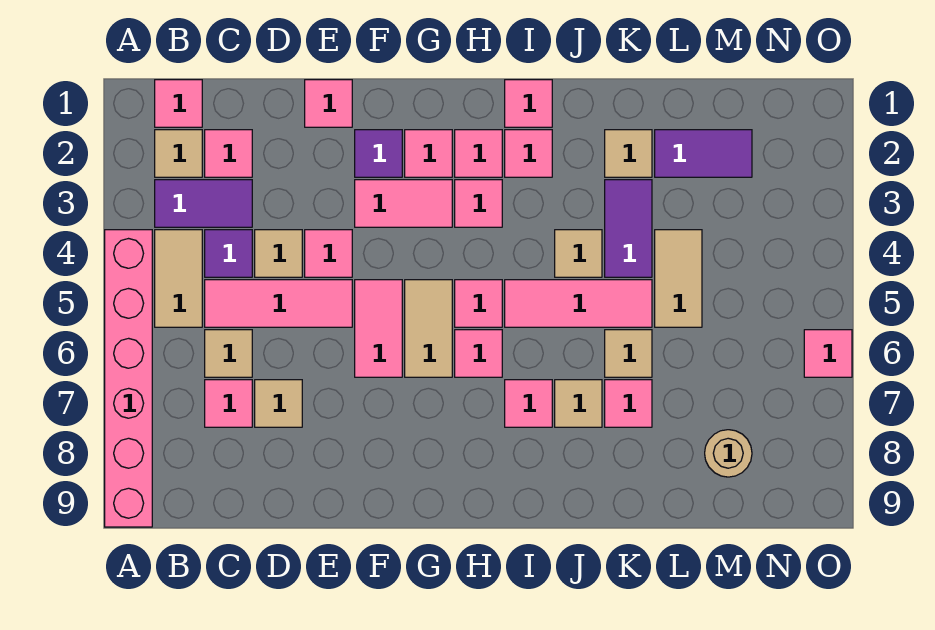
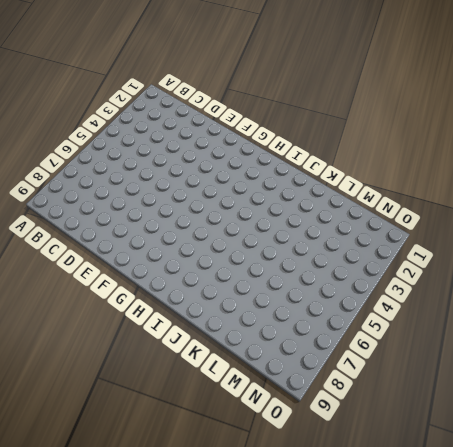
none -> pink brick A4:A9 level 1
none -> pink tile B1 level 1
none -> tan tile B2 level 1
none -> purple tile B3:C3 level 1

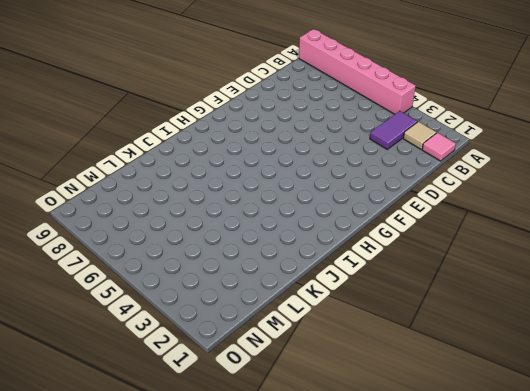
none -> tan tile B4:B5 level 1
none -> pink tile C2 level 1
none -> purple tile C4 level 1
none -> pink tile C5:E5 level 1

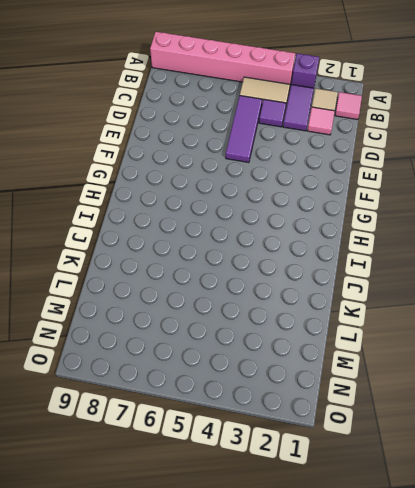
purple brick A3 level 1 -> none
purple tile C5:E5 level 1 -> pink tile C5:E5 level 1
none -> tan tile C6 level 1
none -> pink tile C7 level 1
none -> tan tile D4 level 1
none -> tan tile D7 level 1

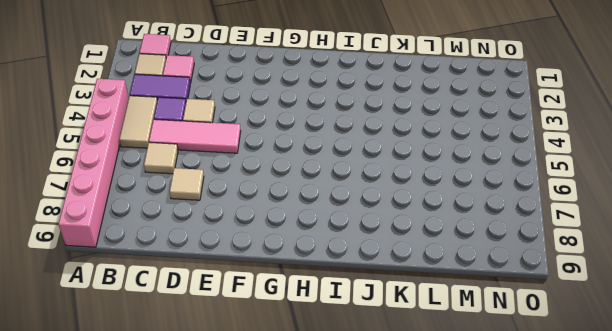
none -> pink tile C7 level 1
none -> pink tile E1 level 1
none -> pink tile E4 level 1
none -> purple tile F2 level 1

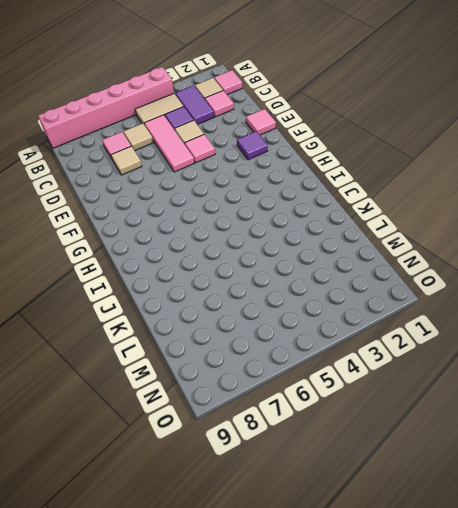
none -> pink tile F3:G3 level 1
none -> pink tile F5:F6 level 1
none -> pink tile G2 level 1
none -> tan tile G5:G6 level 1

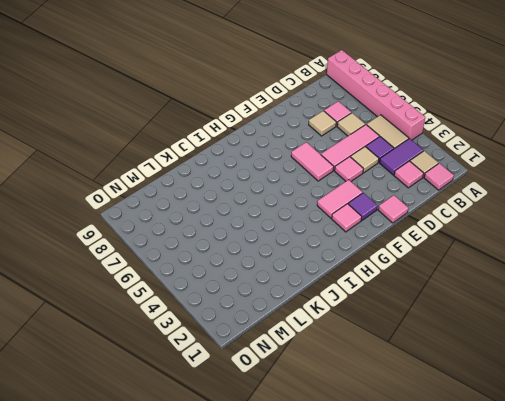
none -> tan tile G5:G6 level 1
none -> pink tile H2 level 1
none -> pink tile H3 level 1
none -> pink tile H5 level 1

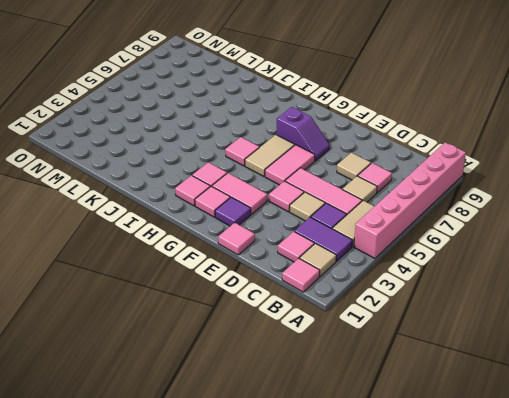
purple slope F7:G7 level 1 top G -> none
none -> pink tile H6 level 1
none -> pink tile I1 level 1
none -> pink tile I2 level 1
none -> pink tile I5:K5 level 1

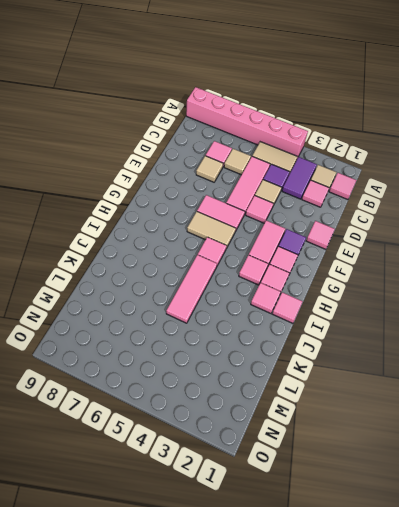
none -> pink tile H6 level 1
none -> pink tile I7 level 1
none -> tan tile J4 level 1
none -> tan tile J7 level 1

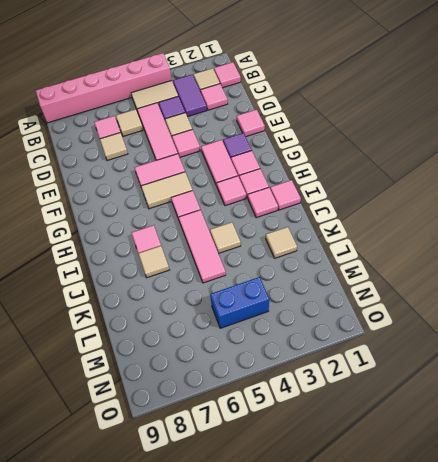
blue brick M4:M5 level 1 -> none
none -> pink tile H6 level 1
none -> purple tile K3:K4 level 1
none -> tan tile K6 level 1
none -> pink tile K7 level 1

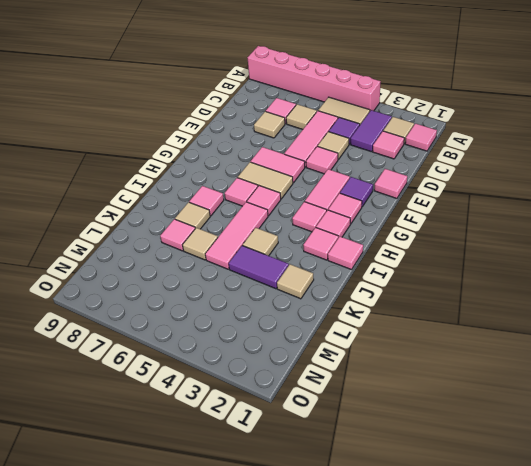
none -> purple tile L2:M2 level 1
none -> tan tile L4:L5 level 1
none -> tan round brick M8 level 1
none -> pink tile O6 level 1

